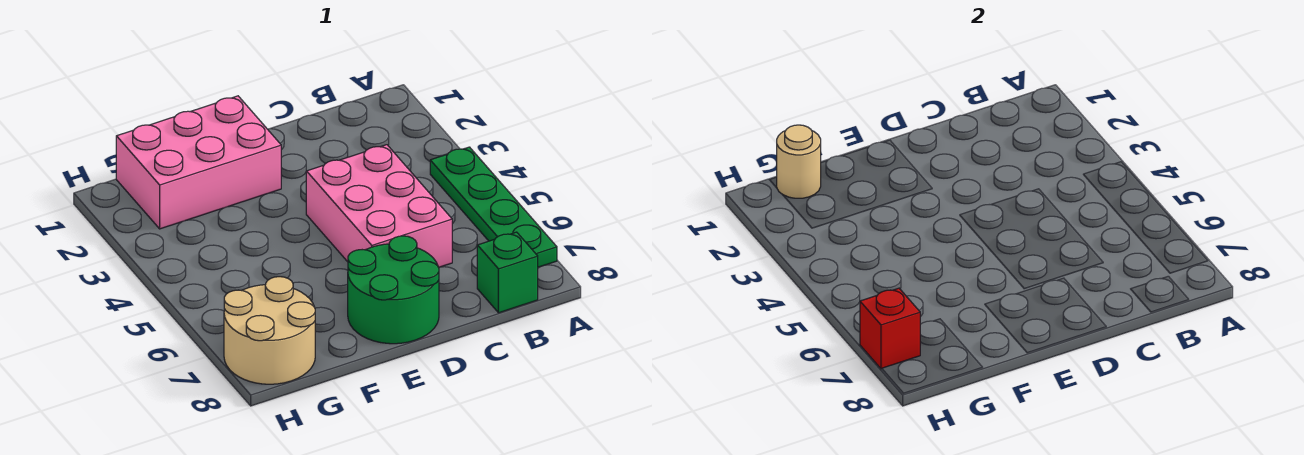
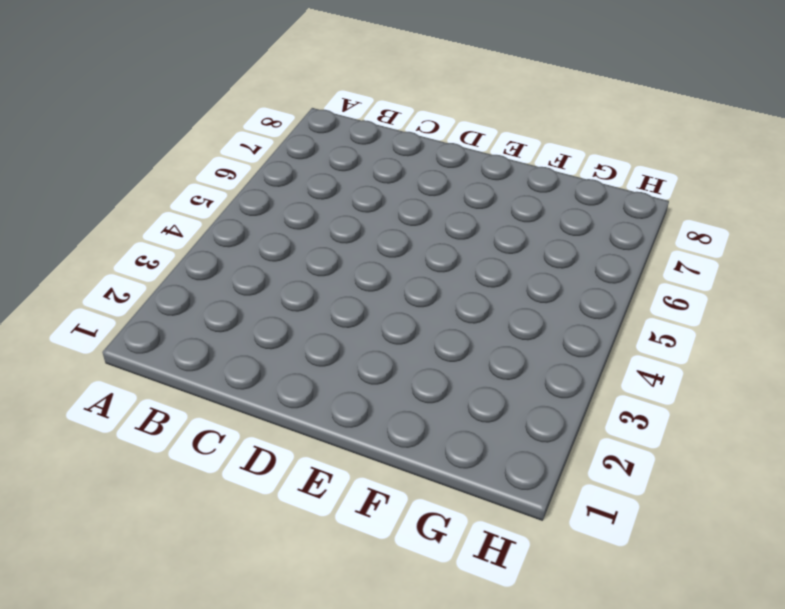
none -> green plate A4:A7 level 1
none -> green brick B8 level 1

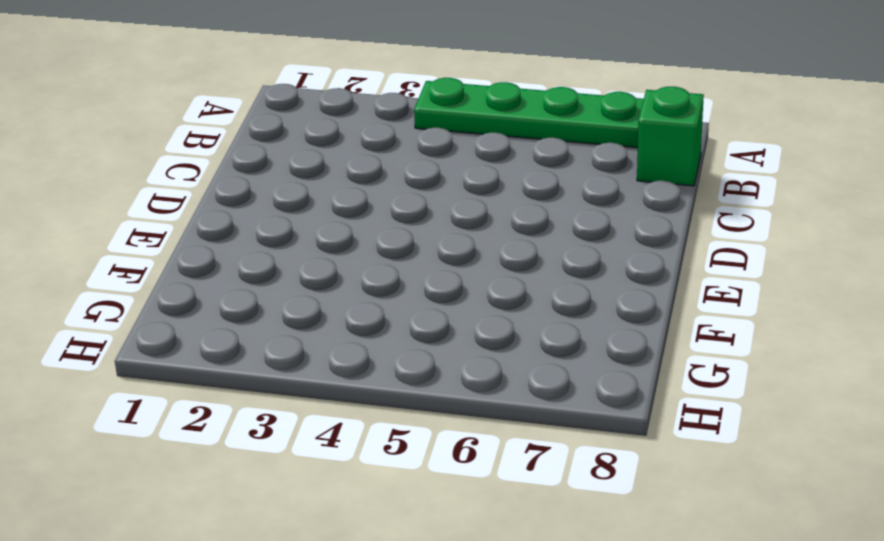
none -> pink brick C4:D6 level 1
none -> green round brick D7:E8 level 1

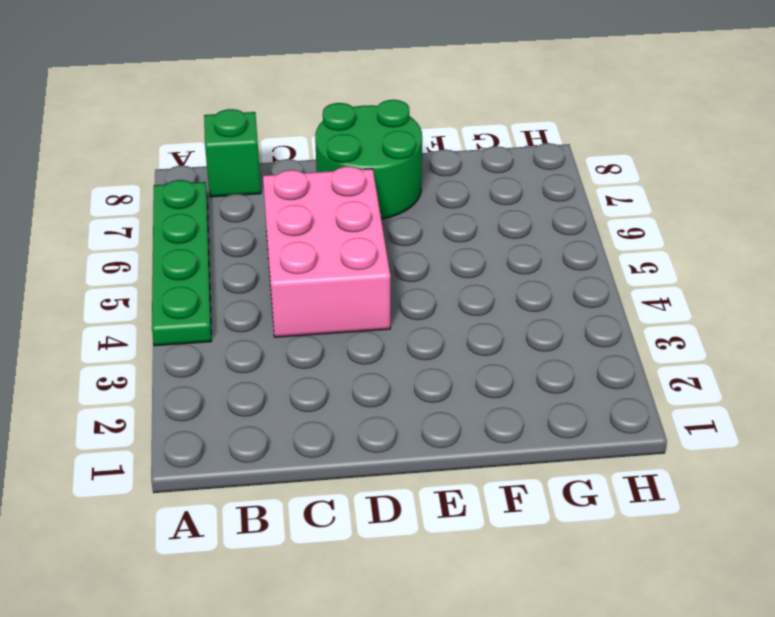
none -> pink brick E1:G2 level 1
none -> tan round brick G7:H8 level 1

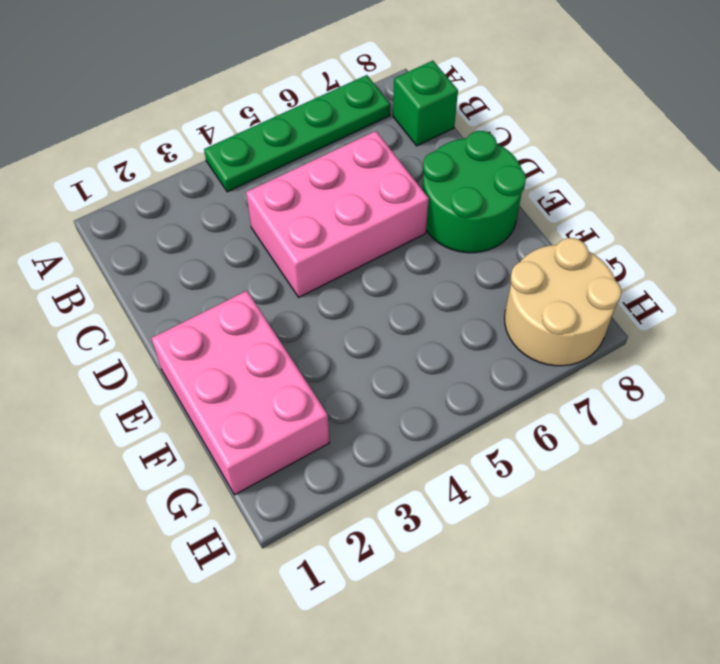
none -> tan round brick G1 level 2
none -> red brick H7 level 2

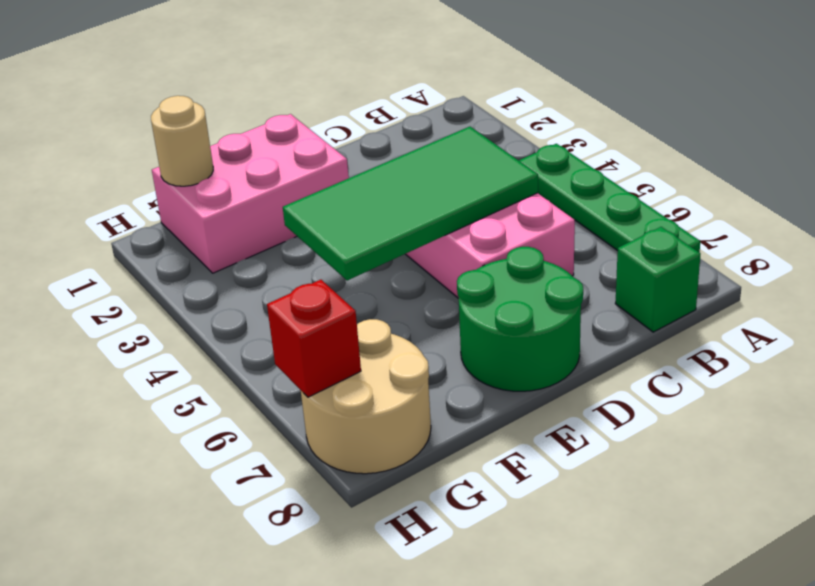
green tile C4:F5 level 2 -> none

